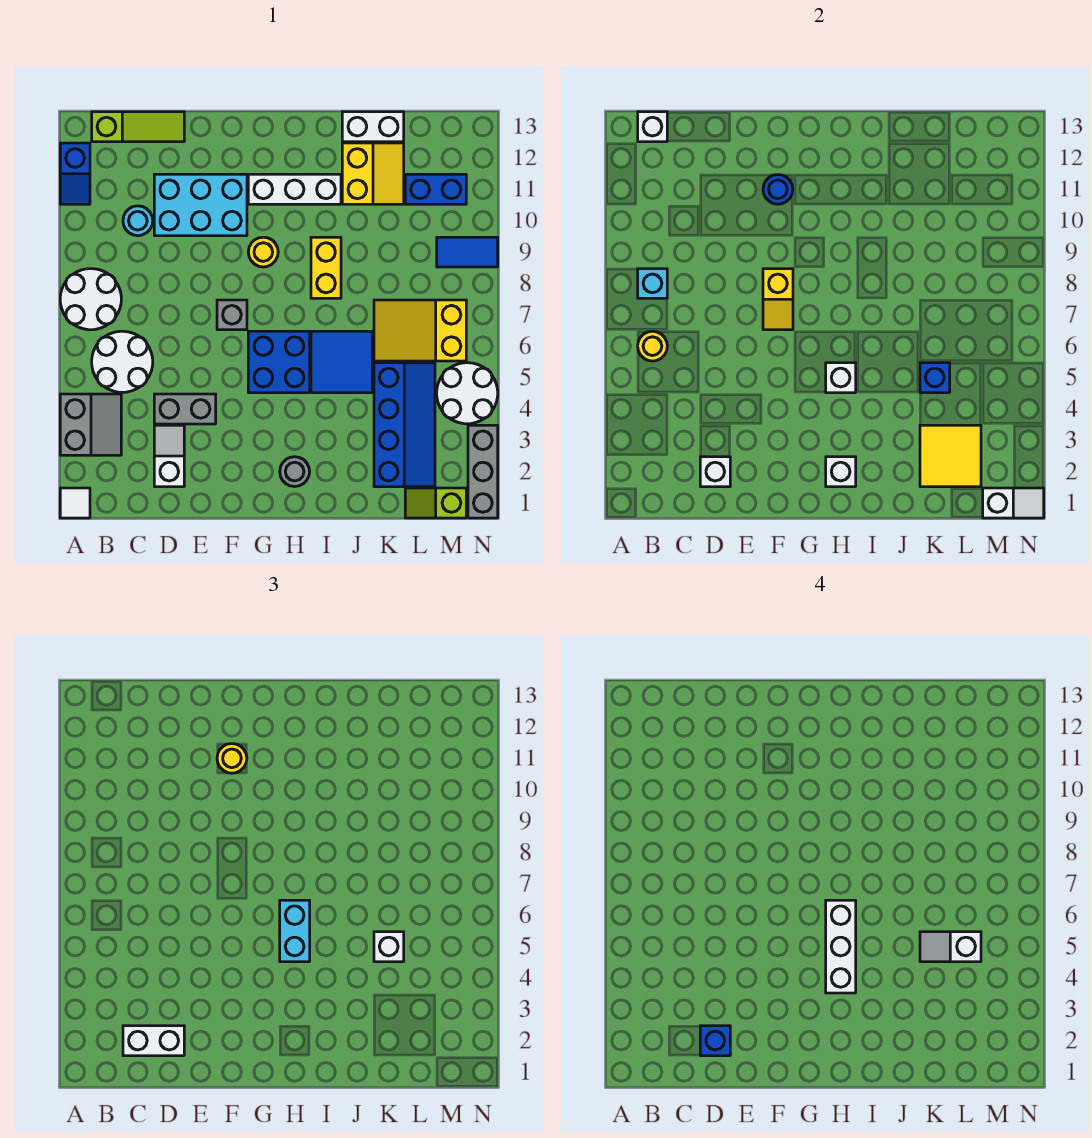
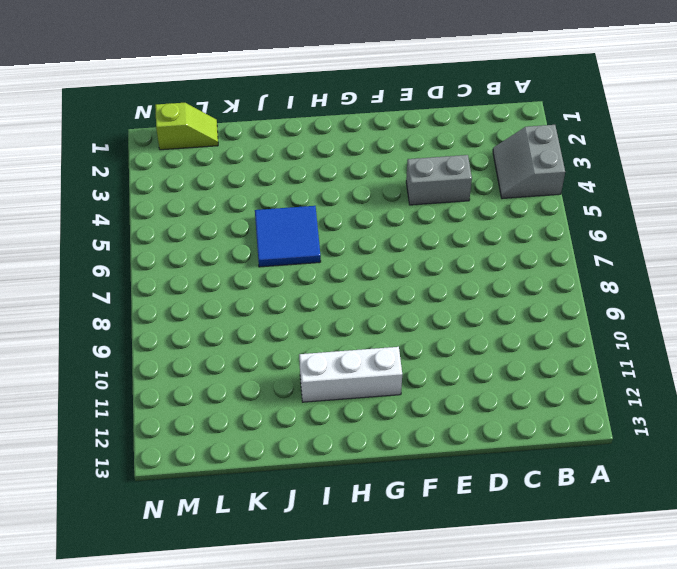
none -> white tile A1 level 1
none -> white round brick A7:B8 level 1
none -> blue slope A11:A12 level 1 top 12
none -> white round brick B5:C6 level 1

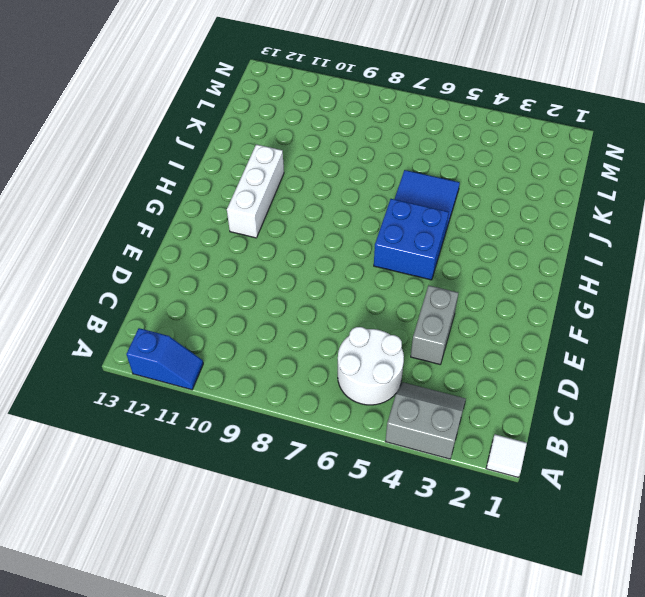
none -> white round brick A7:B8 level 1
none -> lime slope B13:D13 level 1 top B
none -> cyan round brick C10 level 1
none -> white slope D2:D3 level 1 top 2

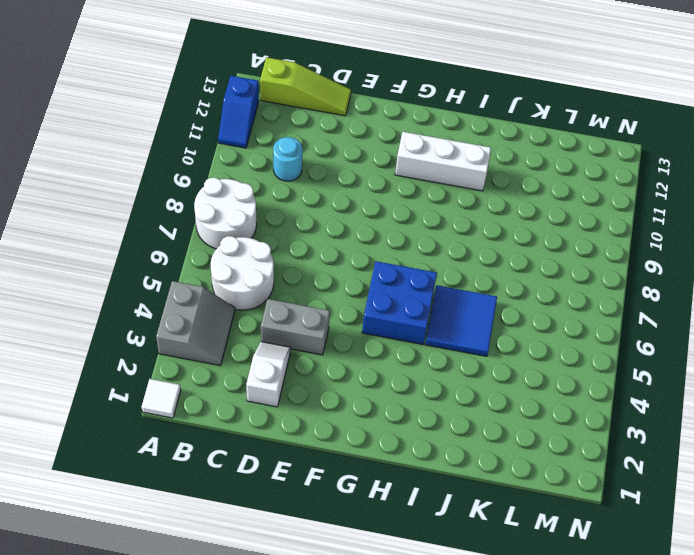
none -> cyan brick D10:F11 level 1
none -> grey brick F7 level 1
none -> yellow round brick G9 level 1
none -> grey round brick H2 level 1

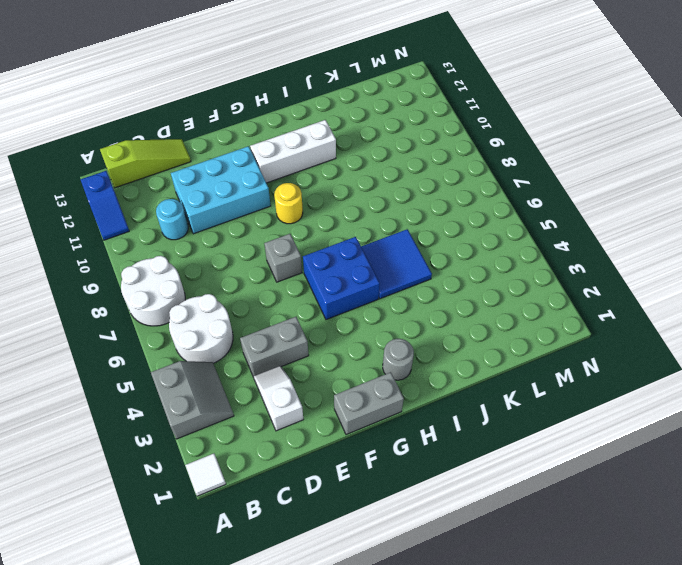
grey brick F1:G1 level 1 -> none
none -> yellow brick I8:I9 level 1
none -> yellow slope J11:K12 level 1 top J
none -> white brick J13:K13 level 1
none -> blue slope K2:L5 level 1 top K

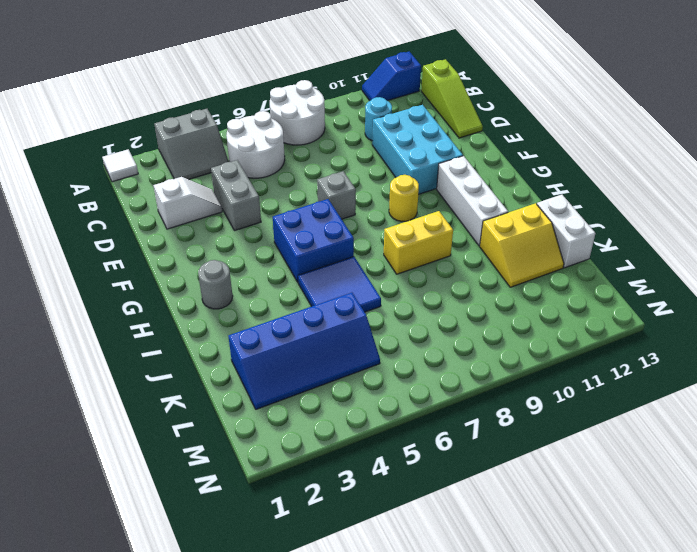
none -> yellow slope K6:M7 level 1 top M
none -> lime slope L1:M1 level 1 top M
none -> blue brick L11:M11 level 1
none -> white round brick M4:N5 level 1

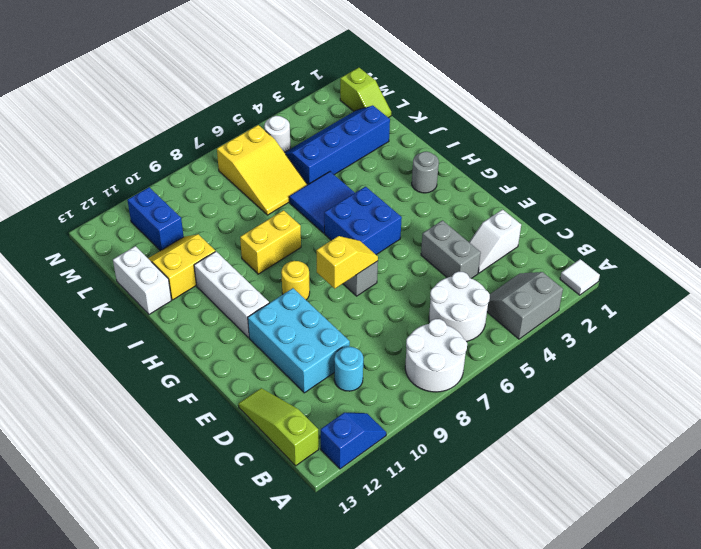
white round brick M5 level 1 -> white round brick M4:N5 level 1
none -> blue tile M9:N9 level 1
none -> grey brick N1:N3 level 1
none -> yellow round brick B6 level 2
none -> cyan brick B8 level 2

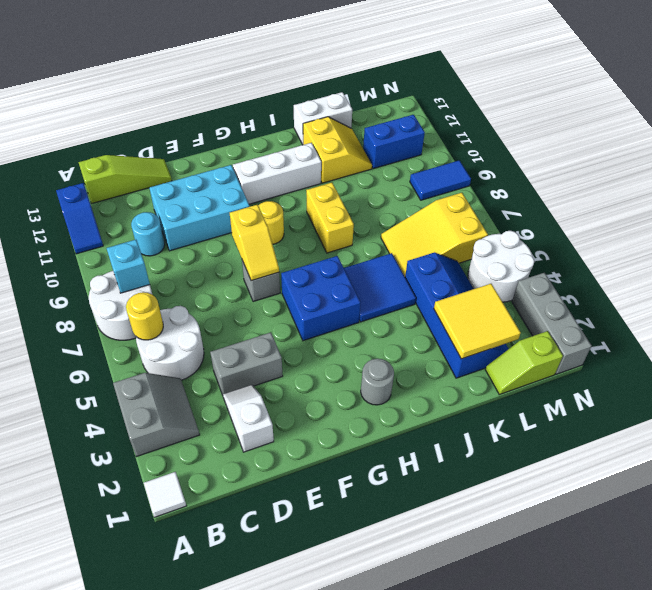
none -> white brick B13 level 2
none -> white brick D2 level 2
none -> blue round brick F11 level 2
none -> white brick H2 level 2

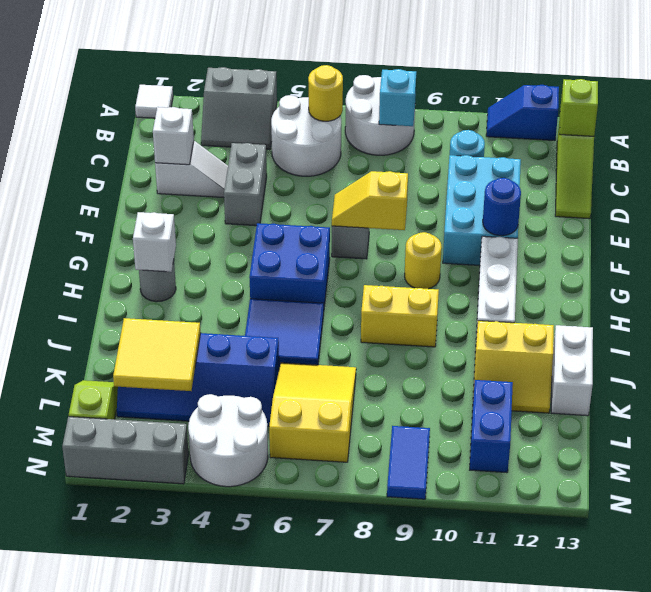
lime brick B13 level 2 -> white brick B13 level 2
none -> white brick H5 level 2
none -> blue brick K5 level 2
none -> white slope M1:N1 level 2 top M
none -> white brick C2:D2 level 3

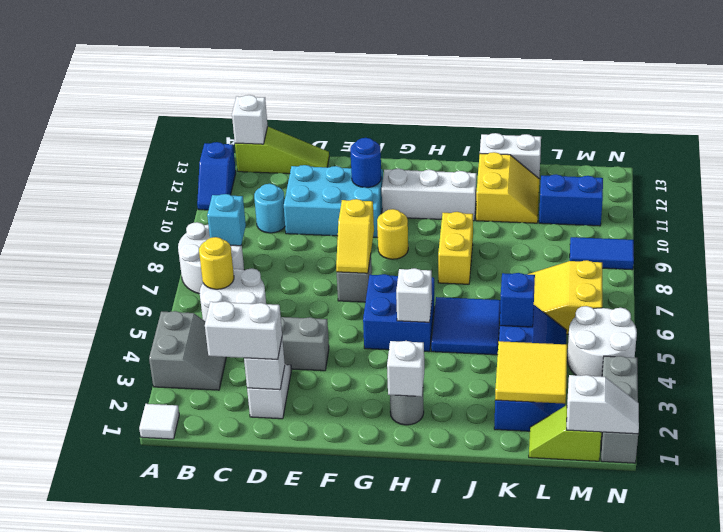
none -> yellow round brick F11 level 3
none -> cyan brick H5:H6 level 3
none -> white brick K5 level 3
none -> blue brick D2 level 4

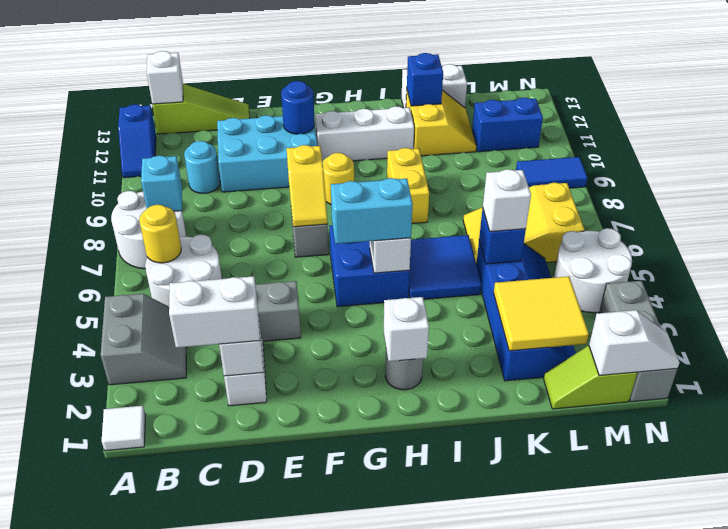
cyan brick G5:H5 level 3 -> cyan brick H5:H6 level 3
blue brick J12 level 2 -> blue brick D2 level 4
none -> yellow round brick F11 level 3
none -> white brick H4:H6 level 4
none -> white slope K5:L5 level 4 top L

